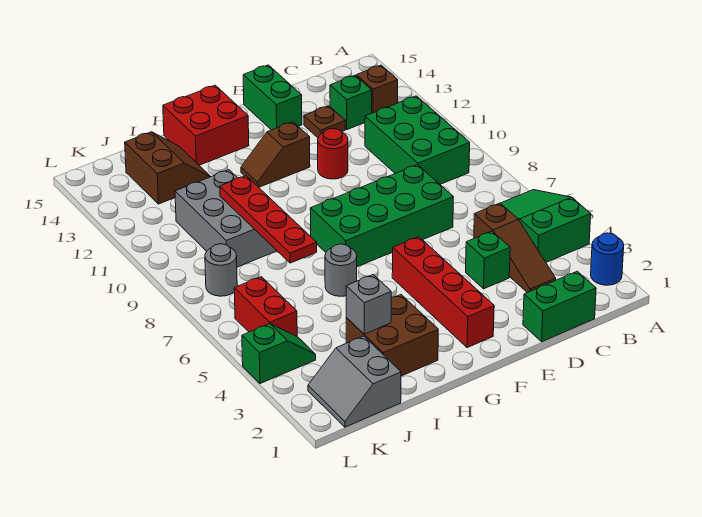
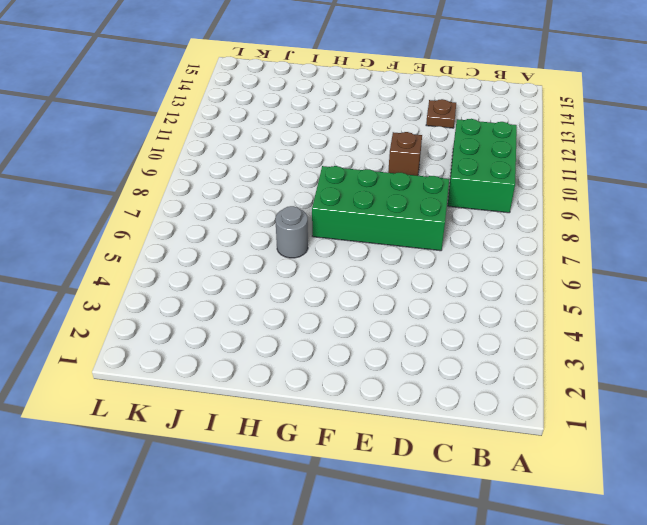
brown brick E10 level 1 -> brown brick B13 level 1
none -> blue round brick A2 level 1
none -> green slope A4:B6 level 1 top 4
none -> green brick C1:D1 level 1

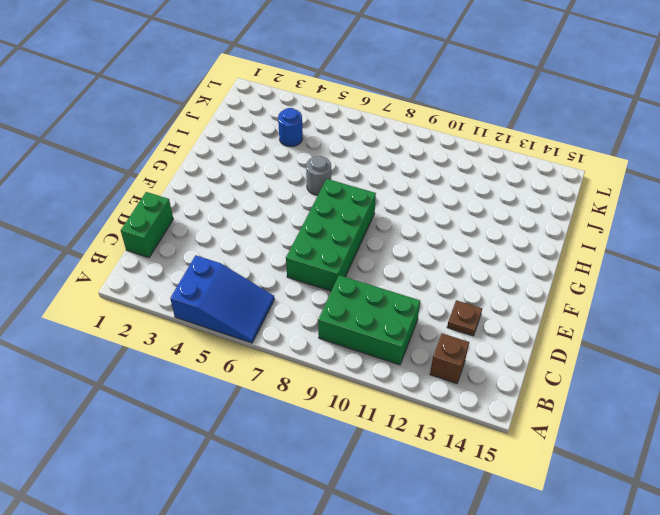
blue slope A4:B6 level 1 top 4 -> green slope A4:B6 level 1 top 4
blue round brick J4 level 1 -> blue round brick A2 level 1
none -> brown slope C3:C5 level 1 top 5
none -> green brick C13 level 1
none -> green brick D4 level 1

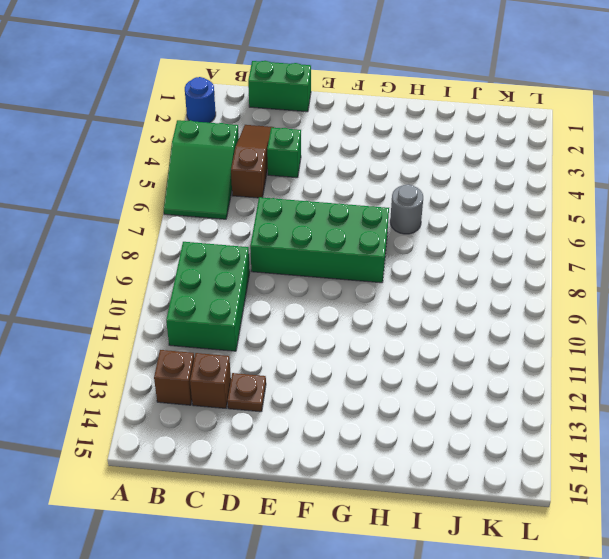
brown brick C13 level 1 -> green brick C13 level 1
none -> red round brick E11 level 1
none -> green brick E14:E15 level 1
none -> red brick F2:F5 level 1

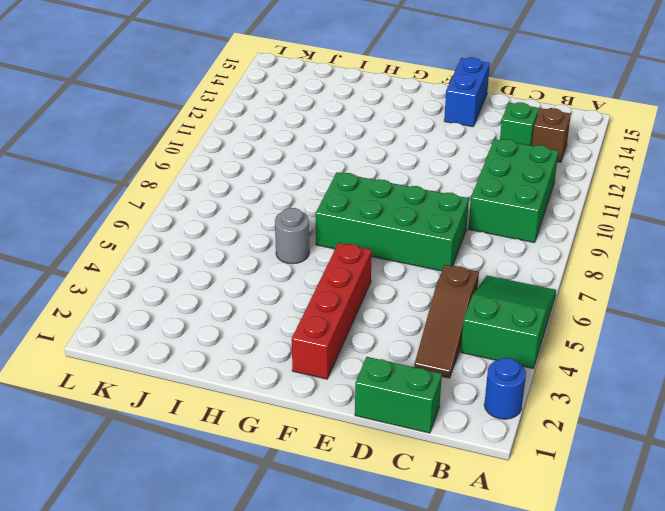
blue brick E14:E15 level 1 -> green brick E14:E15 level 1
none -> green brick D4 level 1
none -> brown plate D13 level 1
none -> red round brick E11 level 1

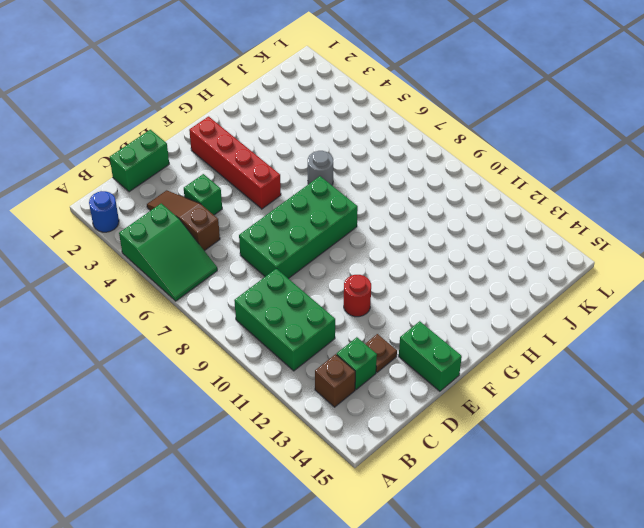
none -> brown slope F12:G12 level 1 top F
none -> red brick G14:H15 level 1
none -> brown brick H2:I3 level 1

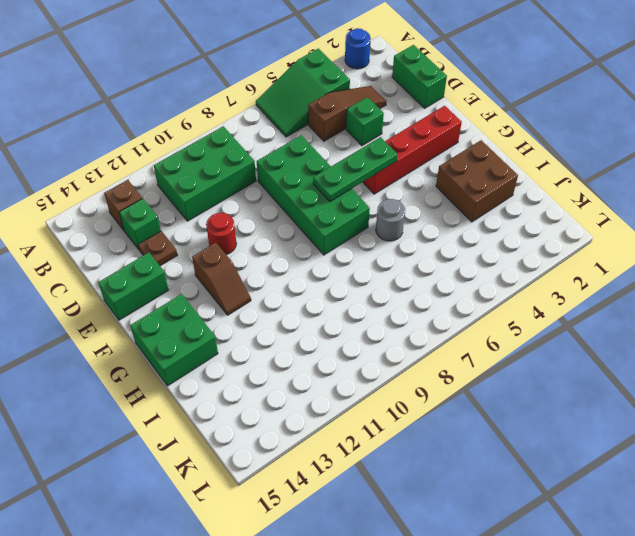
green plate F5:F7 level 2 -> none
green brick G14:H15 level 1 -> red brick G14:H15 level 1
none -> grey brick I9:J11 level 1
none -> brown slope I13:J14 level 1 top J
none -> grey slope J1:K2 level 1 top J

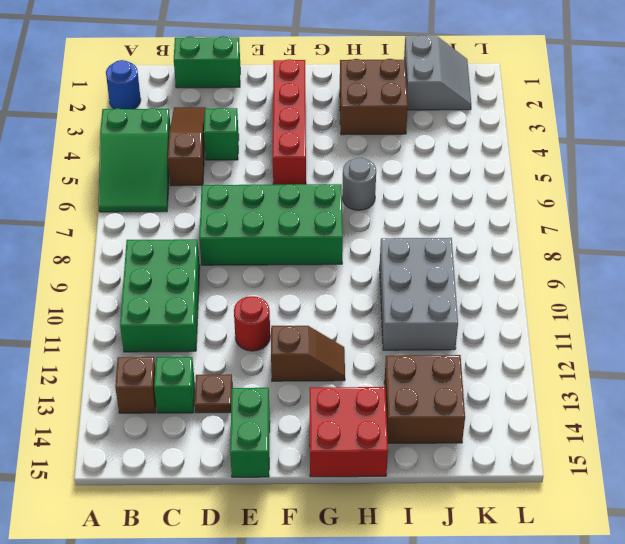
brown brick I13:J14 level 1 -> brown slope I13:J14 level 1 top J
none -> green slope K4:L4 level 1 top L
none -> red brick K5:K6 level 1
none -> grey round brick K8 level 1

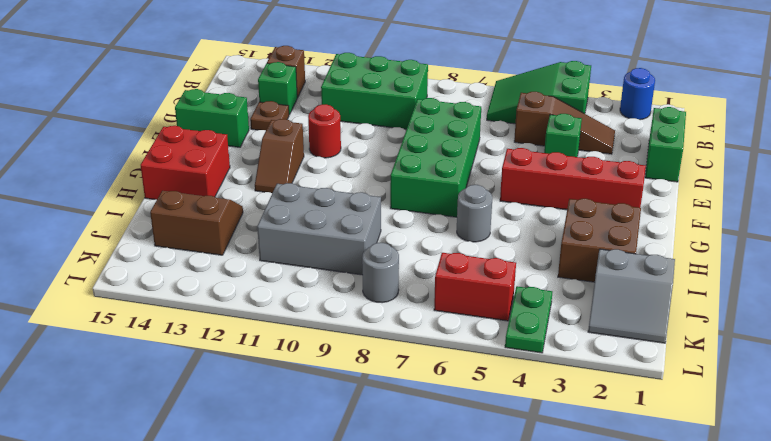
green plate K4:L4 level 1 -> green slope K4:L4 level 1 top L
none -> grey brick I3 level 2
none -> red plate I7:I10 level 2

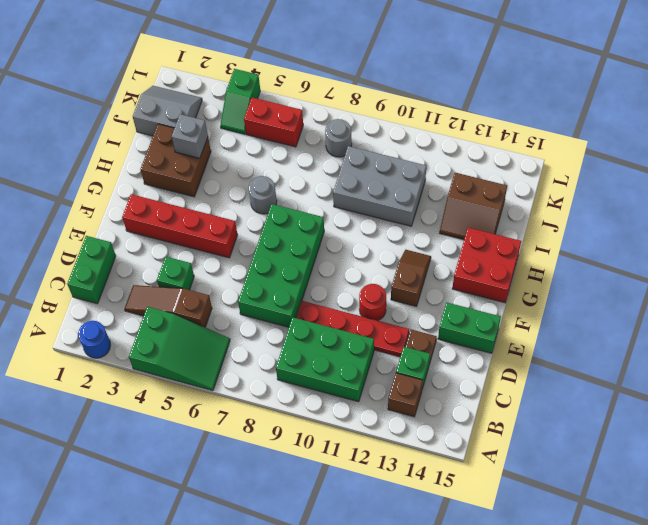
red plate D9:D12 level 1 -> red plate I7:I10 level 2

